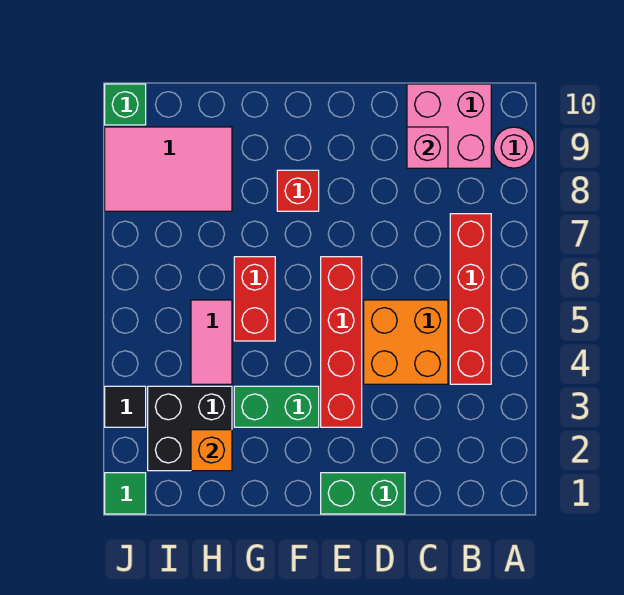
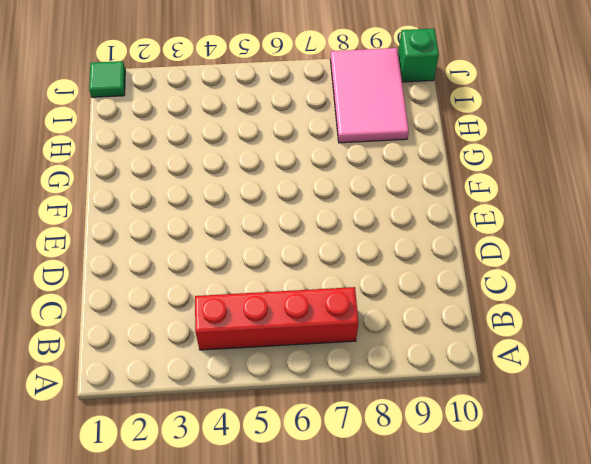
none -> pink round brick A9 level 1
none -> pink brick B9:C10 level 1
none -> orange brick C4:D5 level 1

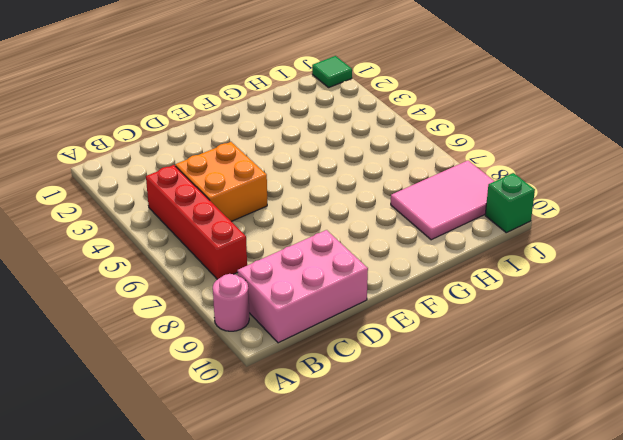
pink brick B9:D10 level 1 -> pink brick B9:C10 level 1
none -> green brick D1:E1 level 1
none -> red brick E3:E6 level 1
none -> green brick F3:G3 level 1

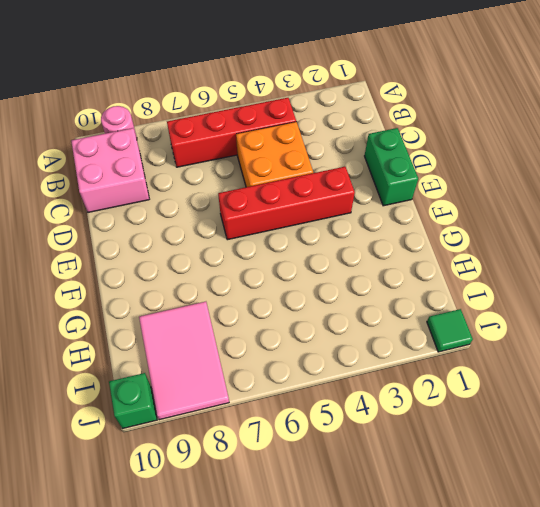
none -> green brick F3:G3 level 1
none -> red brick F8 level 1
none -> red brick G5:G6 level 1

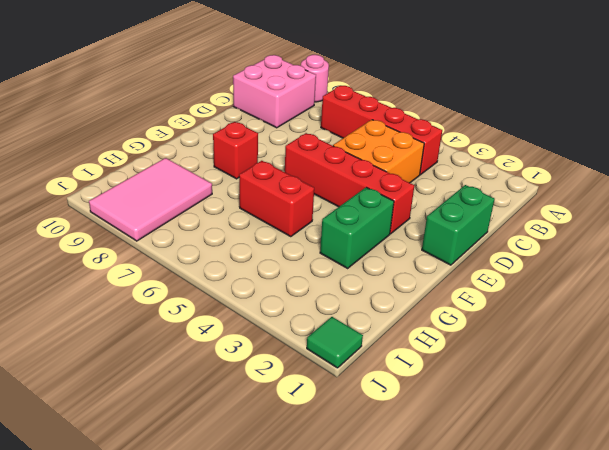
none -> black brick H2:I3 level 1
none -> pink tile H4:H5 level 1
none -> black tile J3 level 1

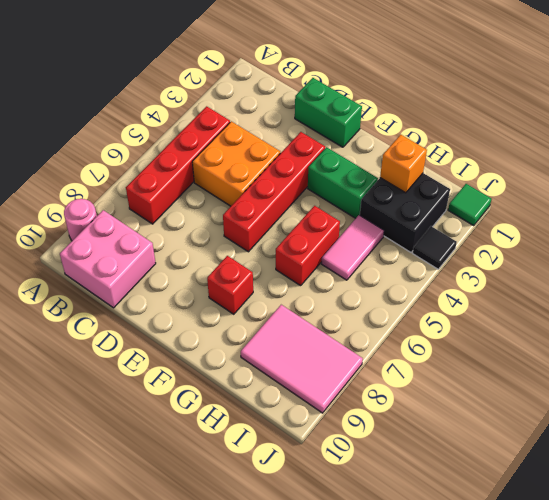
none -> green brick J10 level 1
none -> pink brick C9 level 2

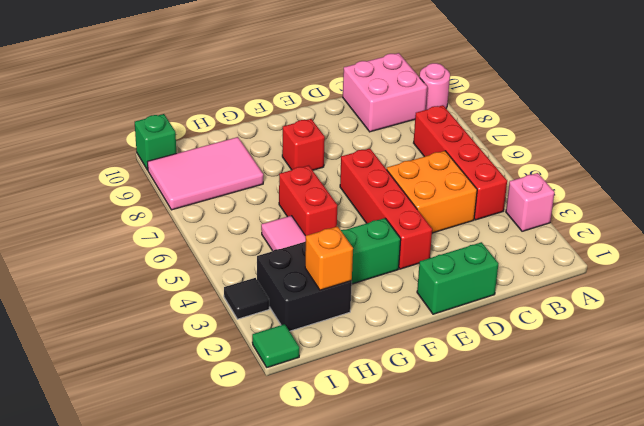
pink brick A3 level 1 -> pink brick C9 level 2

